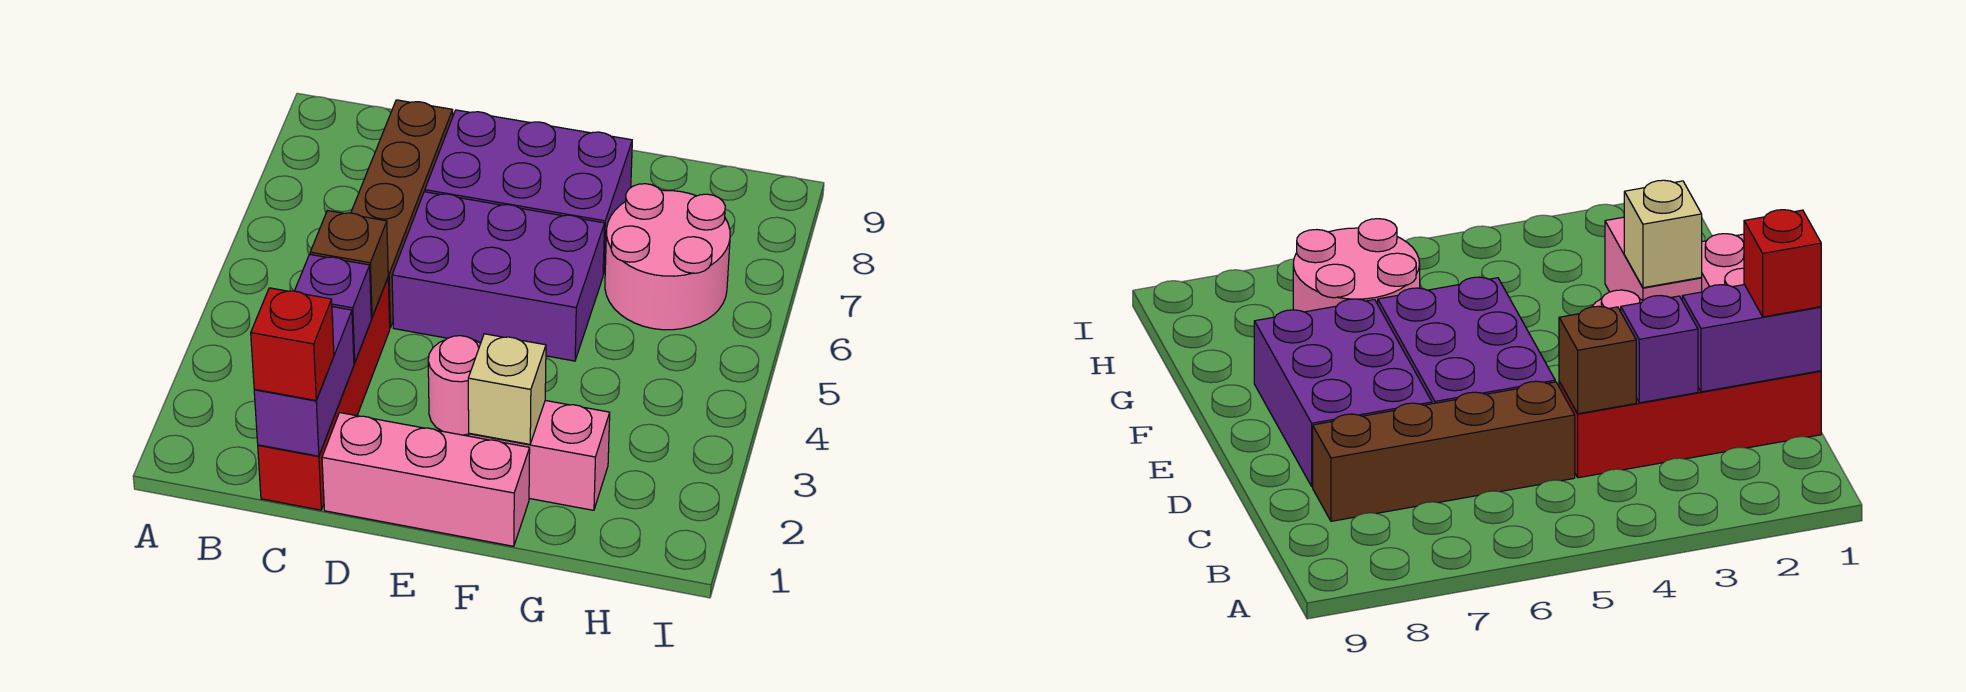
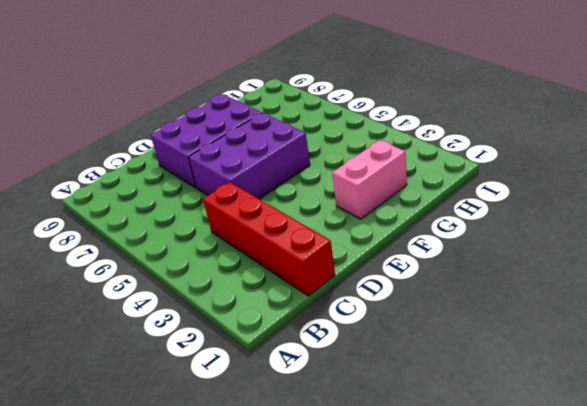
none -> brown brick C5:C8 level 1
none -> pink brick D1:F1 level 1
none -> pink round brick E3 level 1

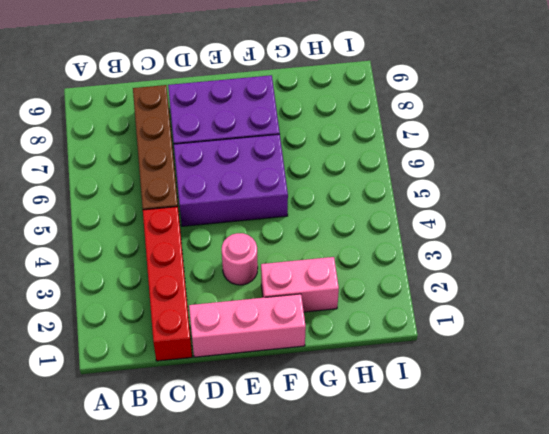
none -> pink round brick G6:H7 level 1
none -> purple brick C1:C2 level 2
none -> purple brick C3 level 2

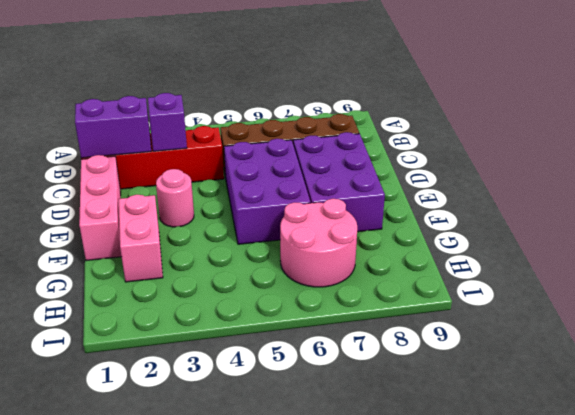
none -> brown brick C4 level 2
none -> tan brick F2 level 2
none -> red brick C1 level 3

